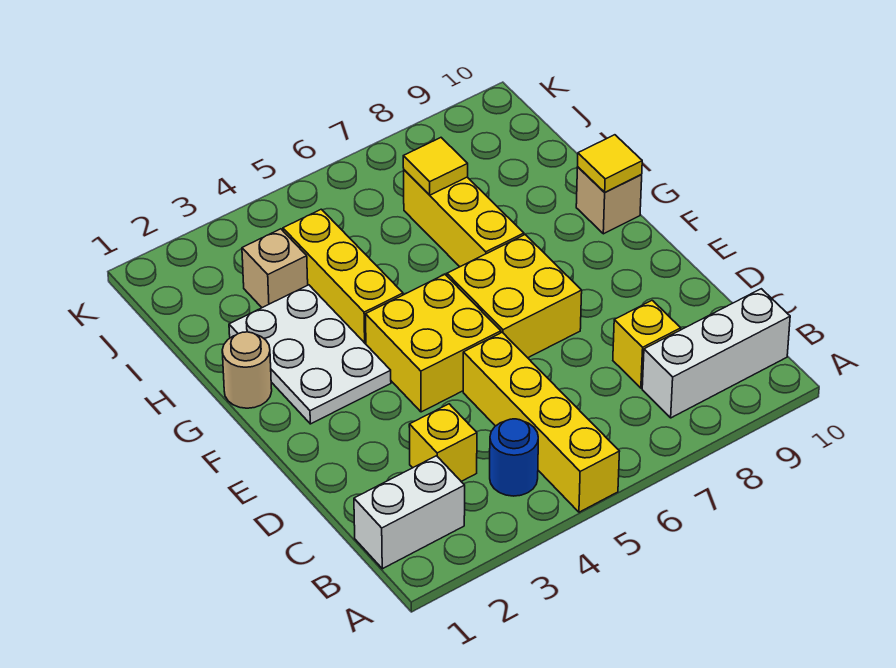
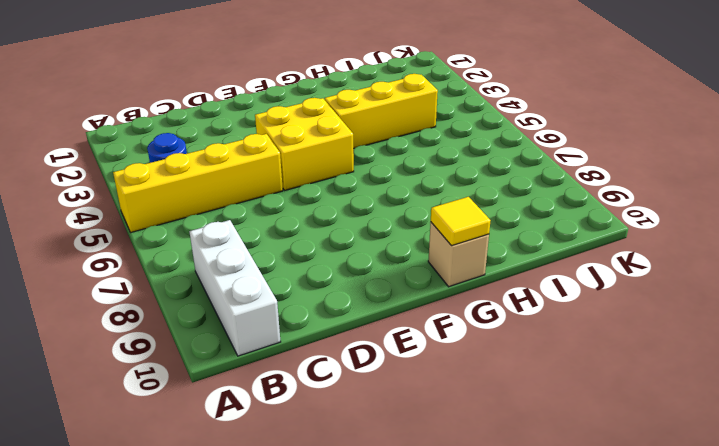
none -> white brick B1:B2 level 1
none -> yellow brick C3 level 1
none -> yellow brick C8 level 1

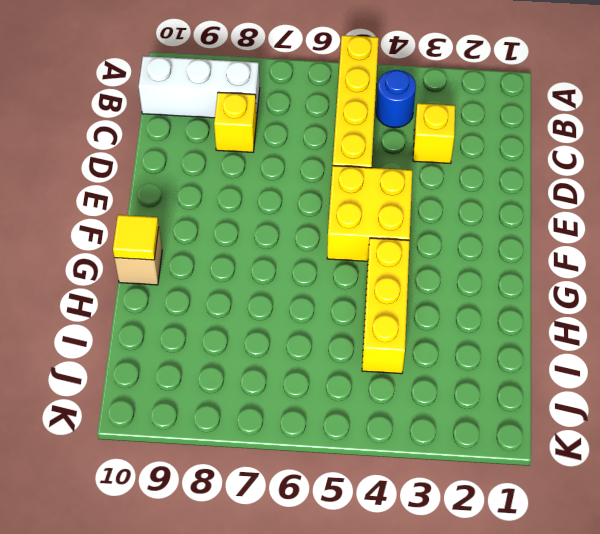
none -> white brick B1:B2 level 1
none -> yellow brick E6:F7 level 1
none -> white plate F2:H3 level 1

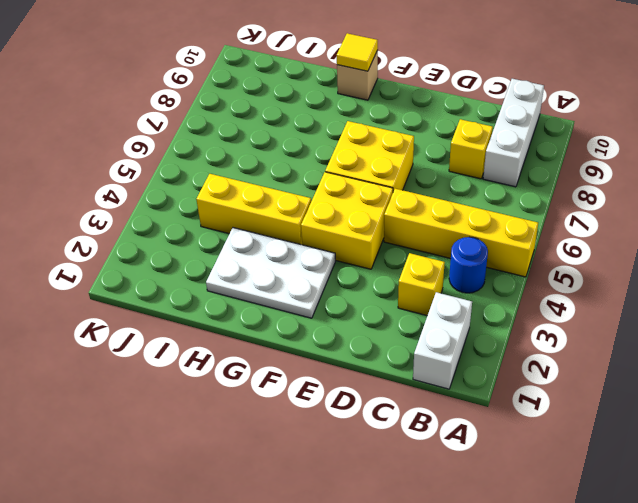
none -> tan round brick G1 level 1
none -> yellow brick G7:I7 level 1
none -> tan brick I3 level 1

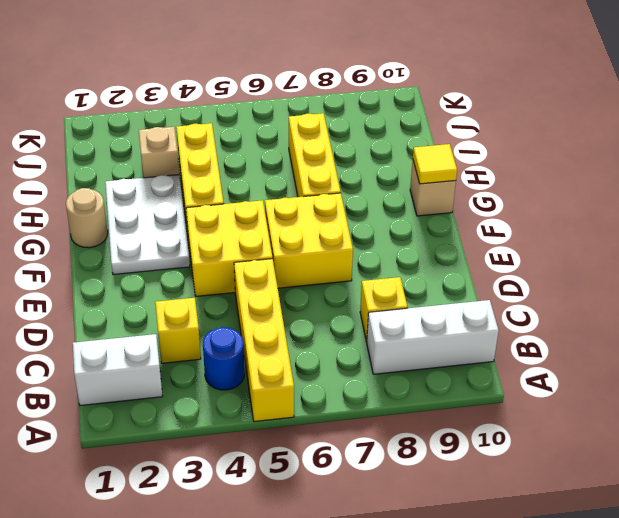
none -> yellow tile I7 level 2

